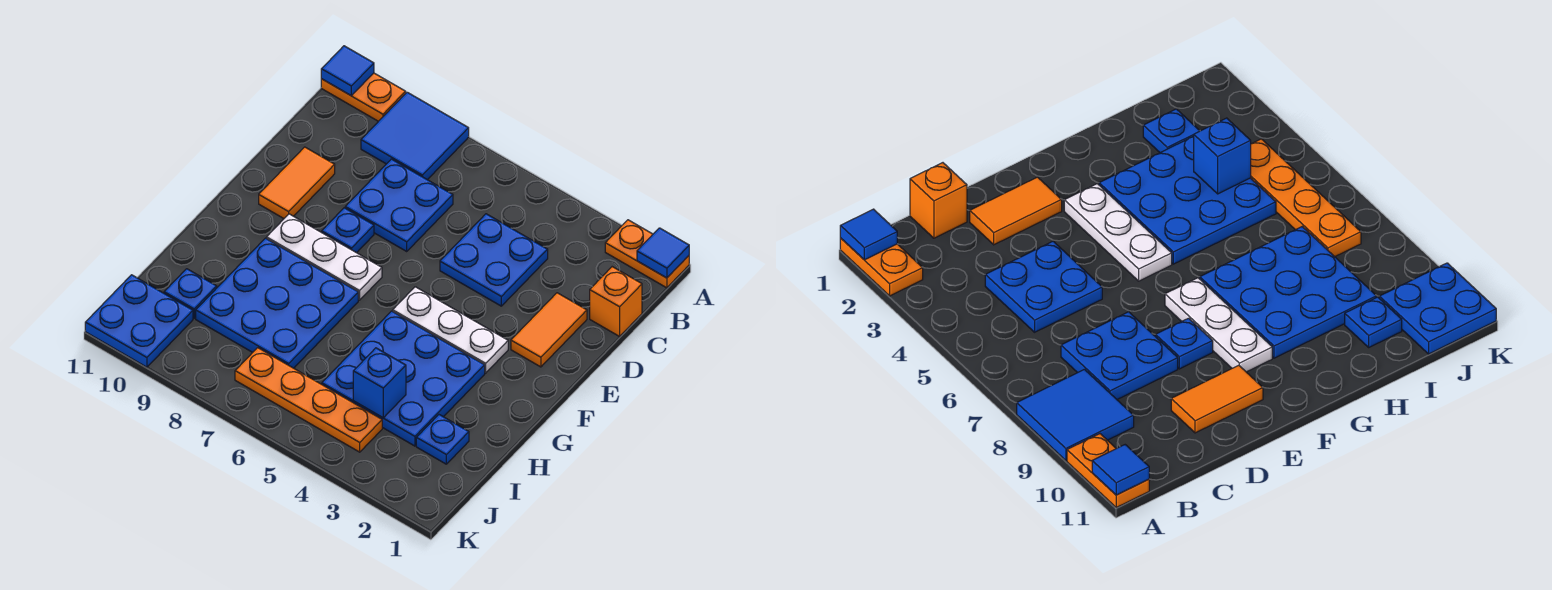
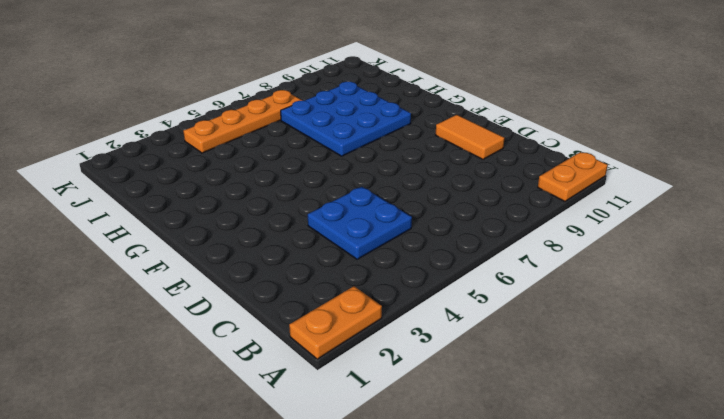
none -> blue tile A8:B9 level 1
none -> orange brick C1 level 1
none -> blue plate C7:D8 level 1

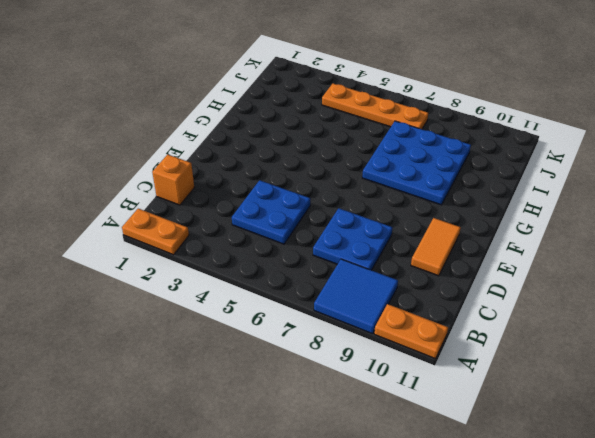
none -> orange tile D2:E2 level 1
none -> blue plate E8 level 1
none -> white plate F3:F5 level 1

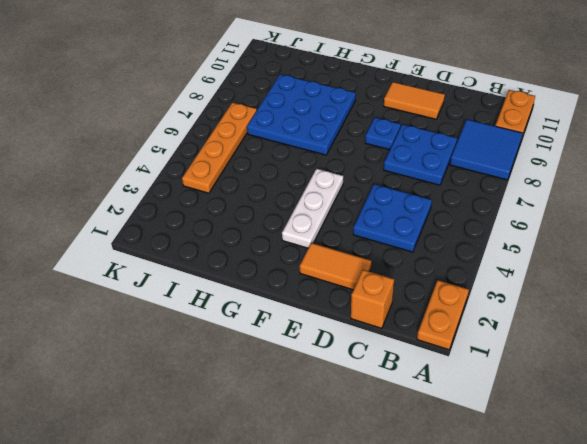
none -> white plate F7:F9 level 1
none -> blue plate G3:I5 level 1
none -> blue plate I2 level 1

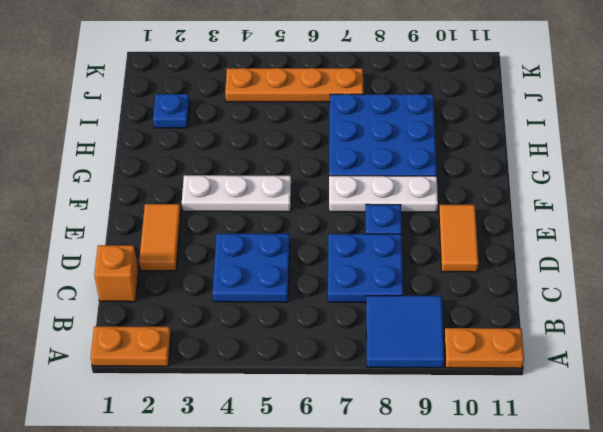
none -> blue plate G3:I5 level 1
none -> blue plate I10 level 1
none -> blue plate J10:K11 level 1

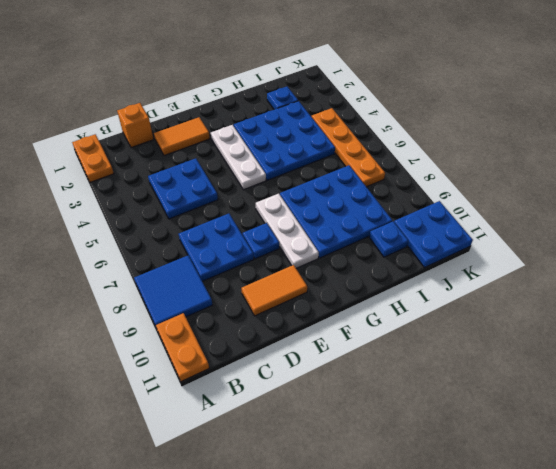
none -> blue tile A1 level 2
none -> blue tile A11 level 2
none -> blue brick I4 level 2

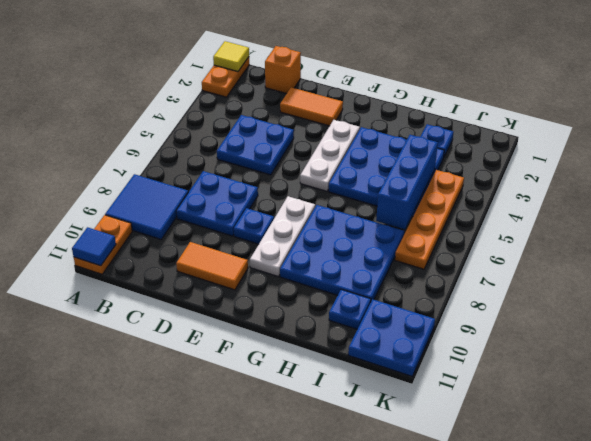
yellow tile A1 level 2 -> blue tile A1 level 2
blue brick I4:I6 level 2 -> blue brick I4 level 2

